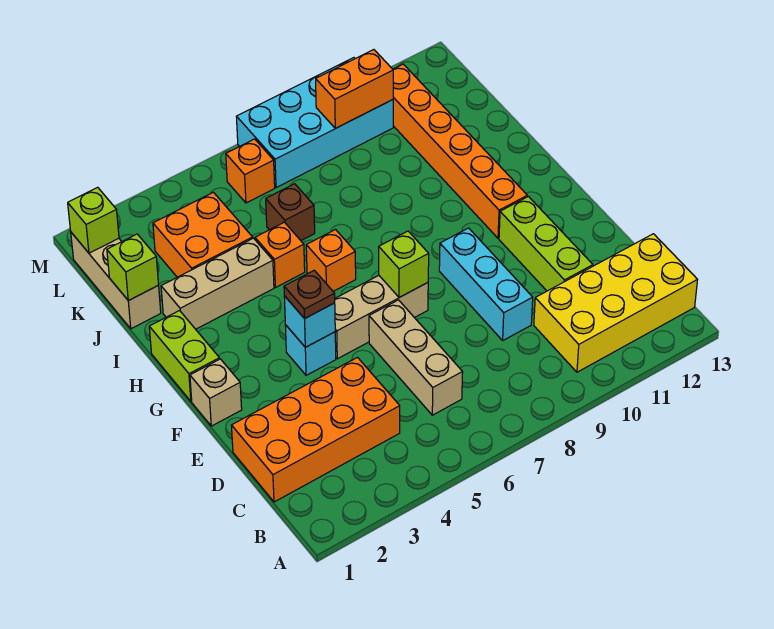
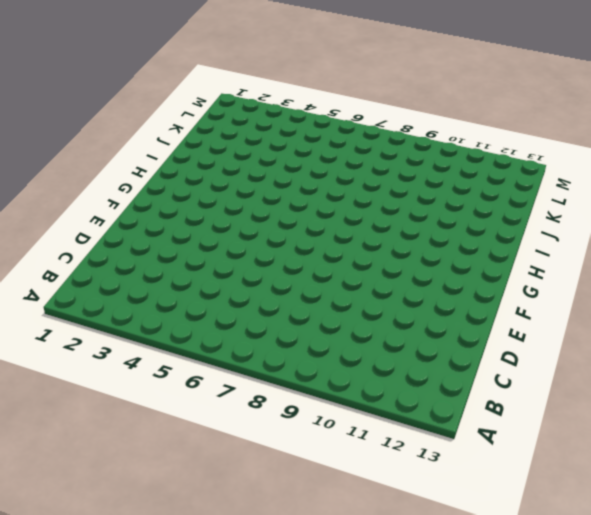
none -> yellow brick B10:C13 level 1
none -> orange brick C1:D4 level 1
none -> tan brick C6:E6 level 1

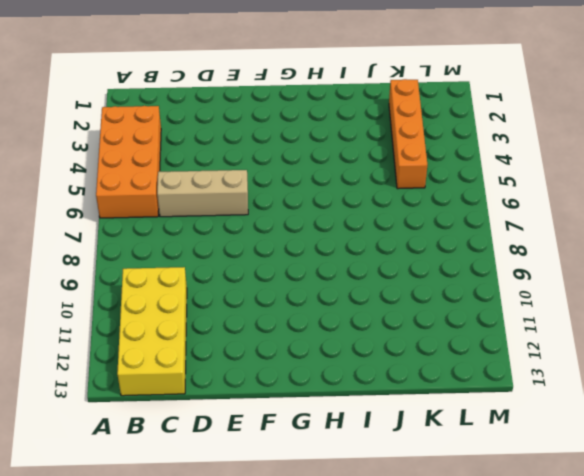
orange brick A3:B6 level 1 -> orange brick C1:D4 level 1
orange brick K2:K5 level 1 -> orange brick J3:K4 level 1
none -> cyan brick D9:F9 level 1
none -> lime brick D11:F11 level 1
none -> tan brick F1 level 1

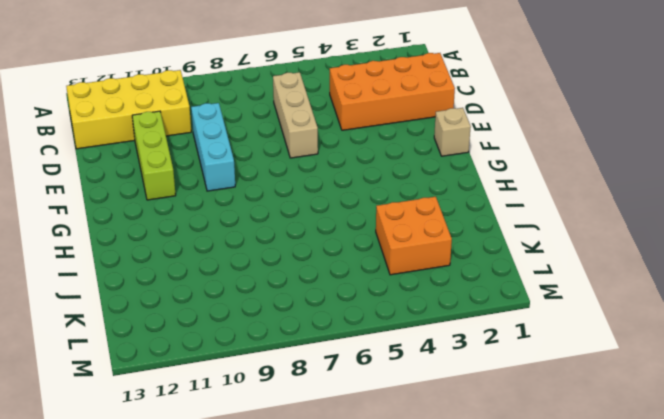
none -> cyan brick F4 level 1
none -> tan brick F5:F7 level 1
none -> lime brick G1:H1 level 1

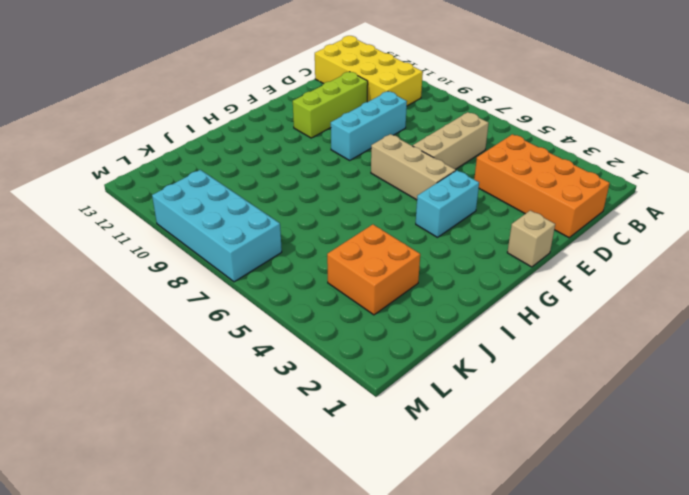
cyan brick F4:G4 level 1 -> cyan brick F4 level 1
none -> lime brick G1:H1 level 1
none -> orange brick G11:L11 level 1
none -> orange brick H6 level 1

